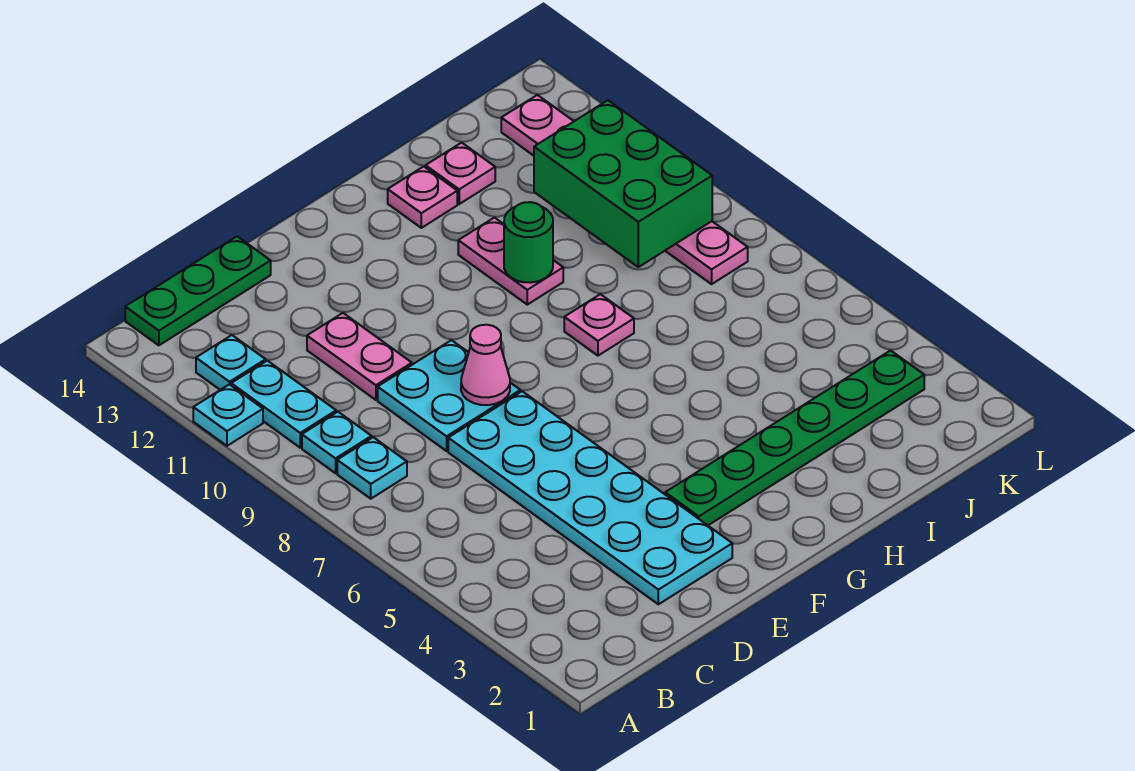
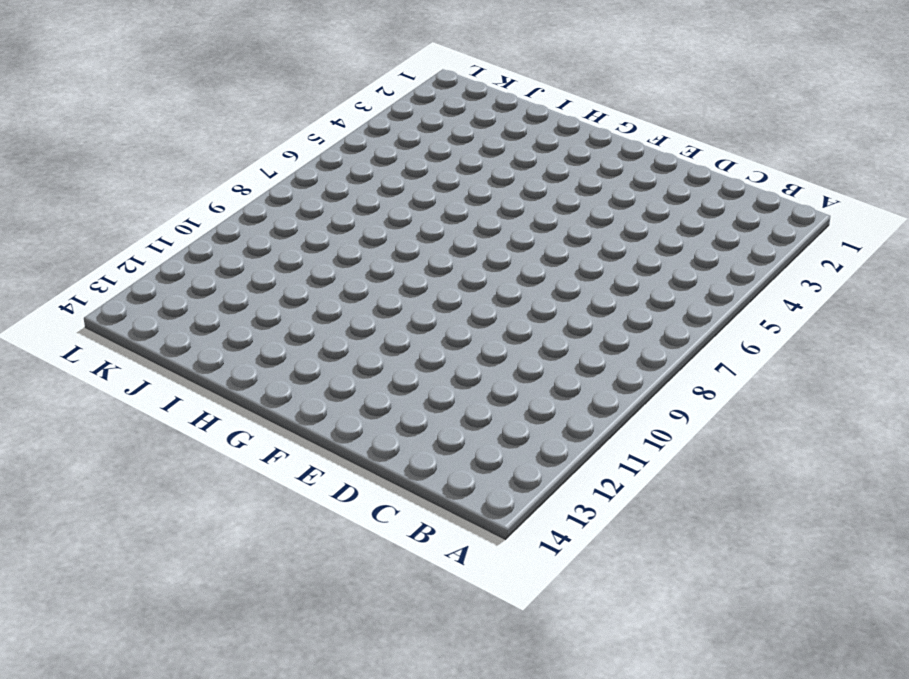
none -> cyan plate A11 level 1
none -> cyan plate B8 level 1
none -> cyan plate B9 level 1

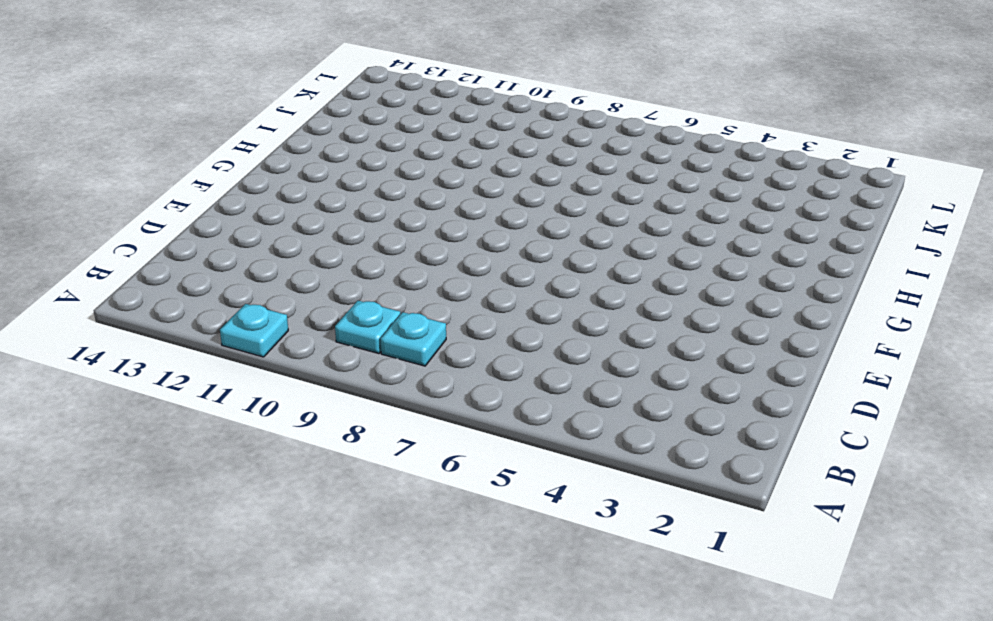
none -> cyan plate B10:B11 level 1
none -> cyan plate B12 level 1
none -> green plate B14:D14 level 1

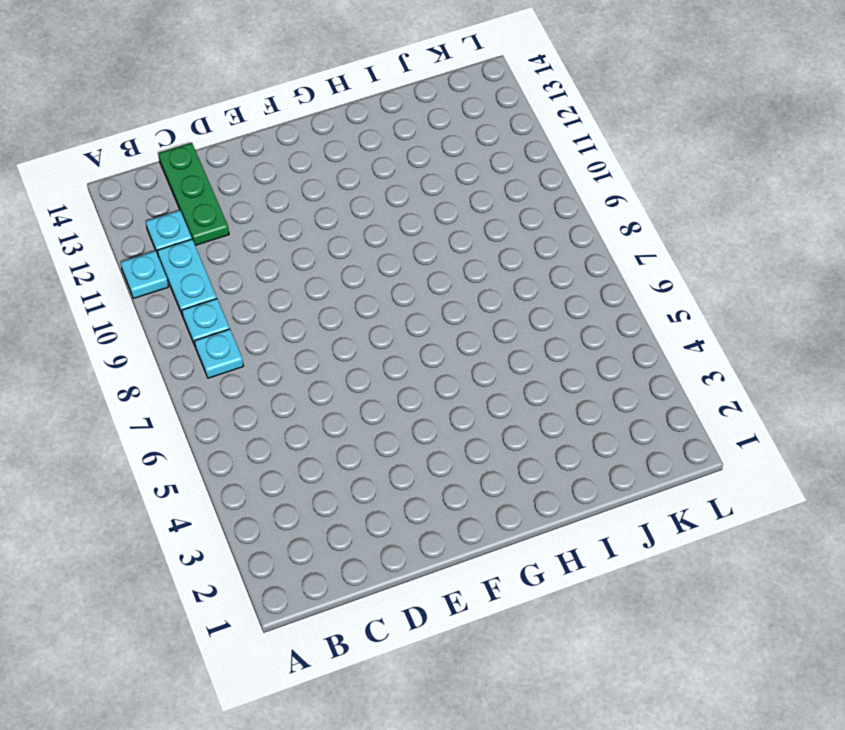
green plate C12:C14 level 1 -> green plate B14:D14 level 1
none -> cyan plate D2:E7 level 1
none -> cyan plate D8:E9 level 1
none -> pink plate D10:D11 level 1

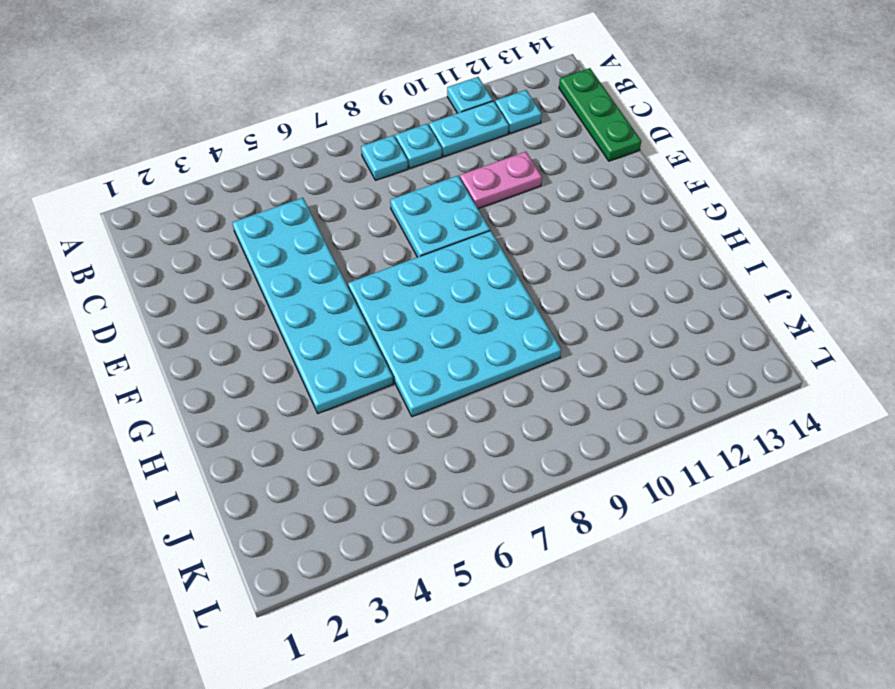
cyan plate C4:H5 level 1 -> cyan plate D2:E7 level 1
cyan plate F6:I9 level 1 -> pink plate H8 level 1
none -> green plate F3:K3 level 1
none -> pink plate H10:H11 level 1
none -> pink plate H13 level 1

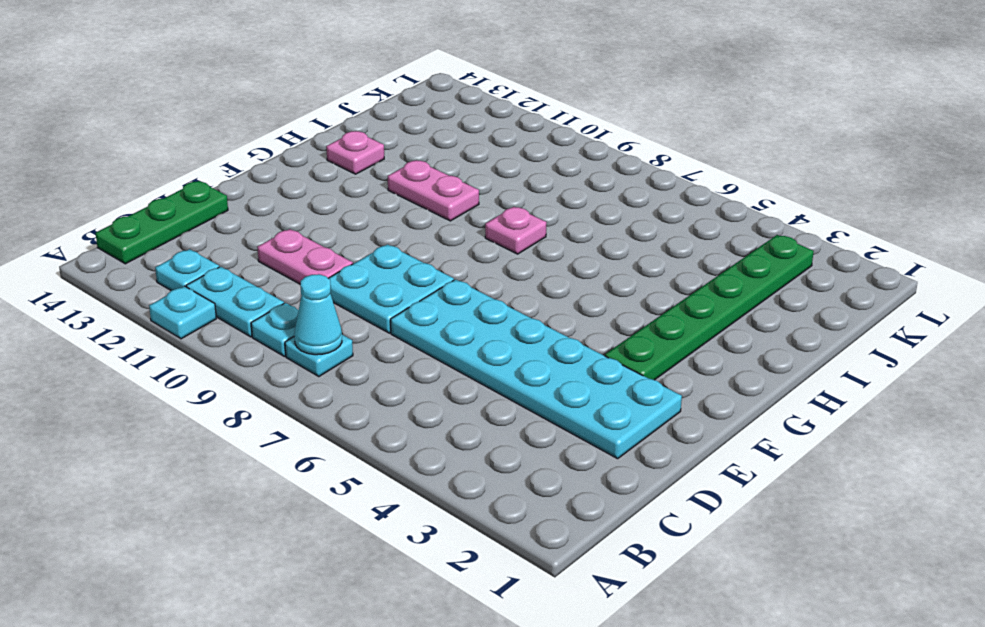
cyan cone B8 level 2 -> none
none -> pink plate I13 level 1
none -> pink plate K8:K13 level 1
none -> pink cone E8 level 2

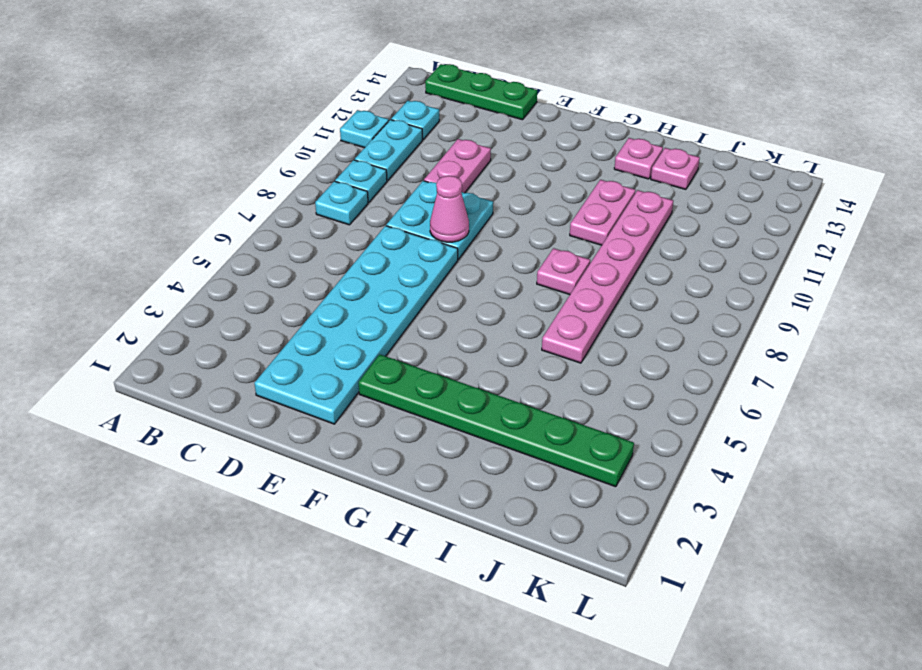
pink plate I6:I11 level 1 -> pink plate K8:K13 level 1
none -> green round brick H10 level 2
none -> green brick J9:K11 level 2

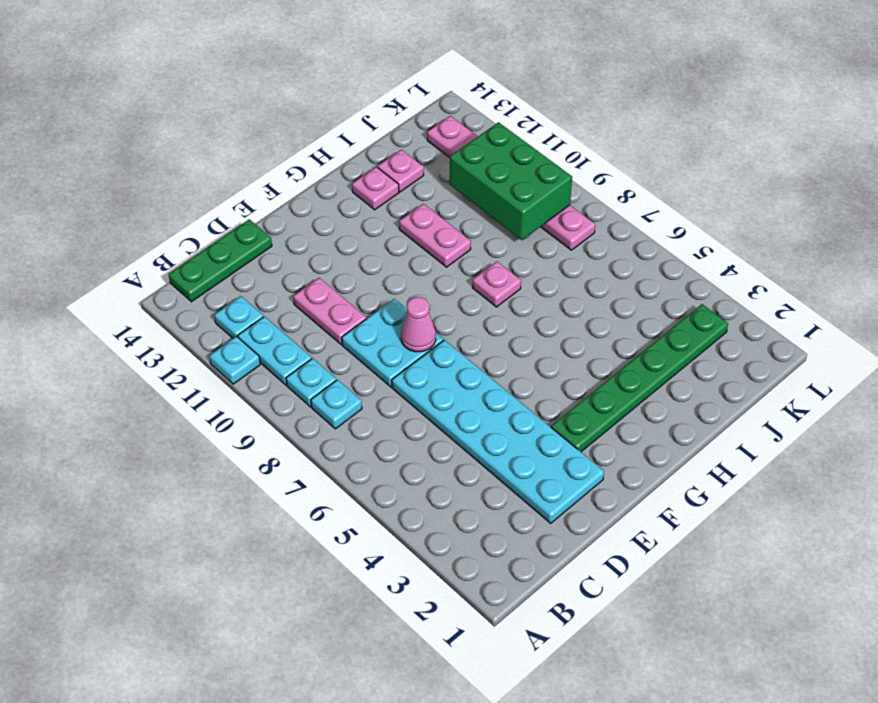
none -> green round brick H10 level 2

